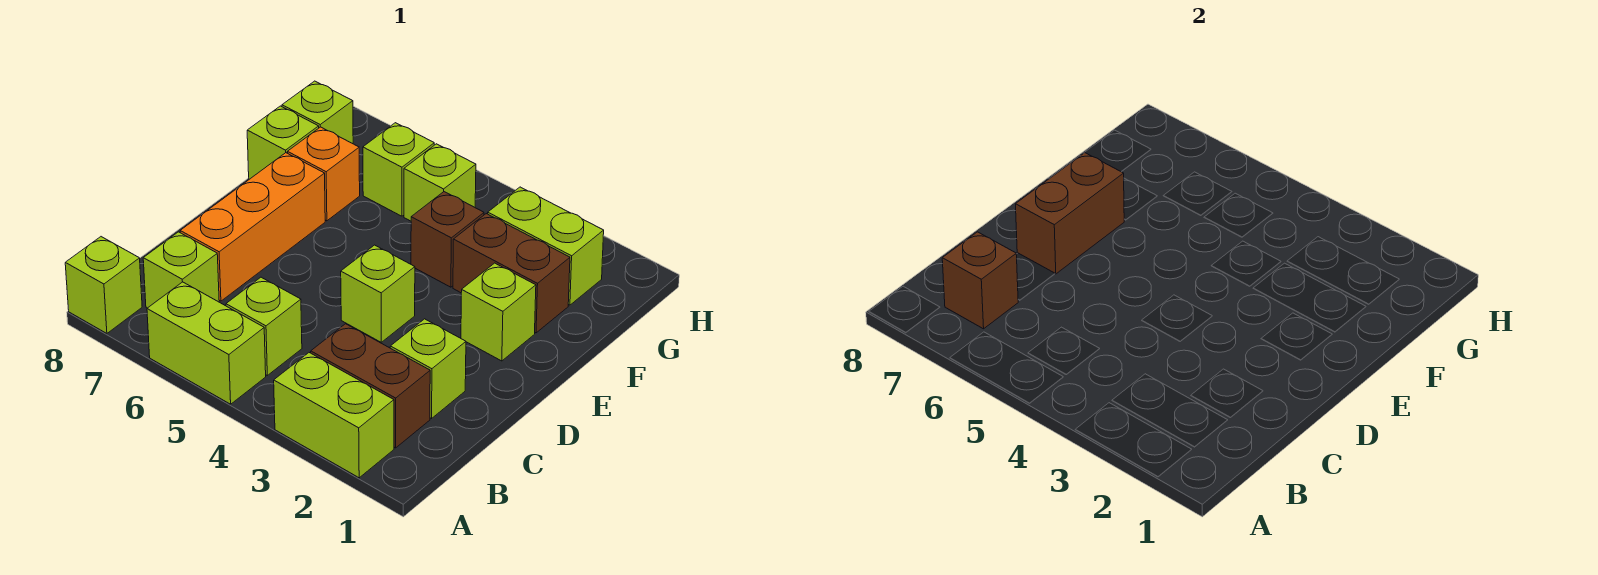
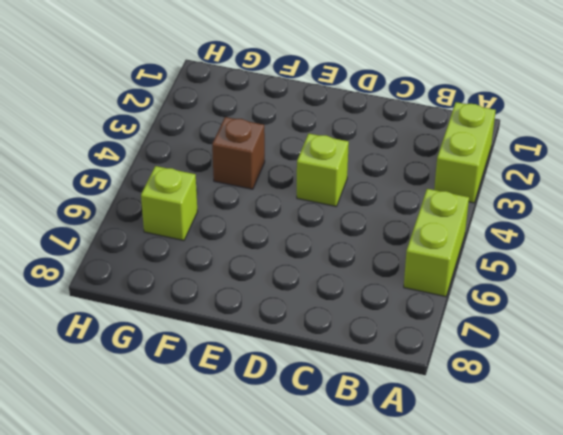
none -> lime brick A8 level 1
none -> brown brick B2:B3 level 1
none -> lime brick B5 level 1

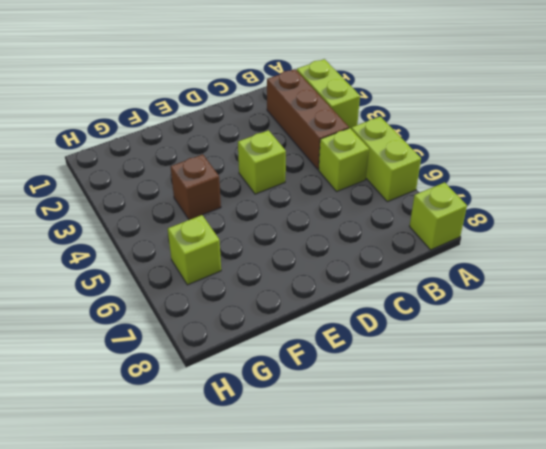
brown brick B2:B4 level 1 -> brown brick B2:B3 level 1
none -> lime brick B7 level 1
none -> lime brick C2 level 1
none -> orange brick C7:E7 level 1

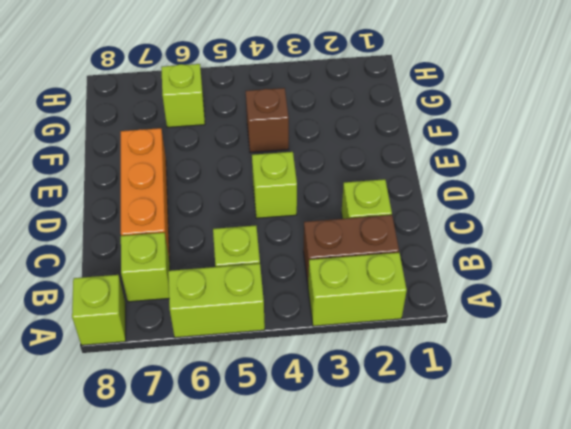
none -> lime brick E2 level 1
none -> brown brick F2:F3 level 1
none -> orange brick F7 level 1

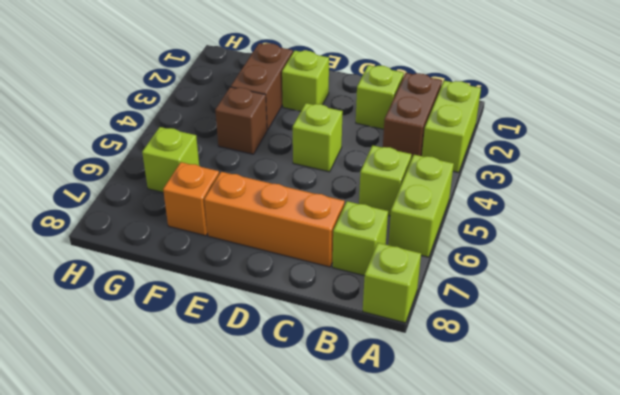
none -> lime brick F8 level 1
none -> lime brick G2:G3 level 1
none -> lime brick G5 level 1

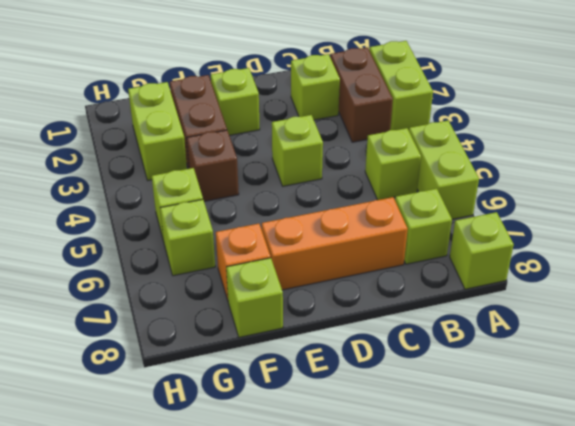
none -> lime brick G8 level 1
none -> brown brick B7 level 2
none -> brown brick D7:E7 level 2

